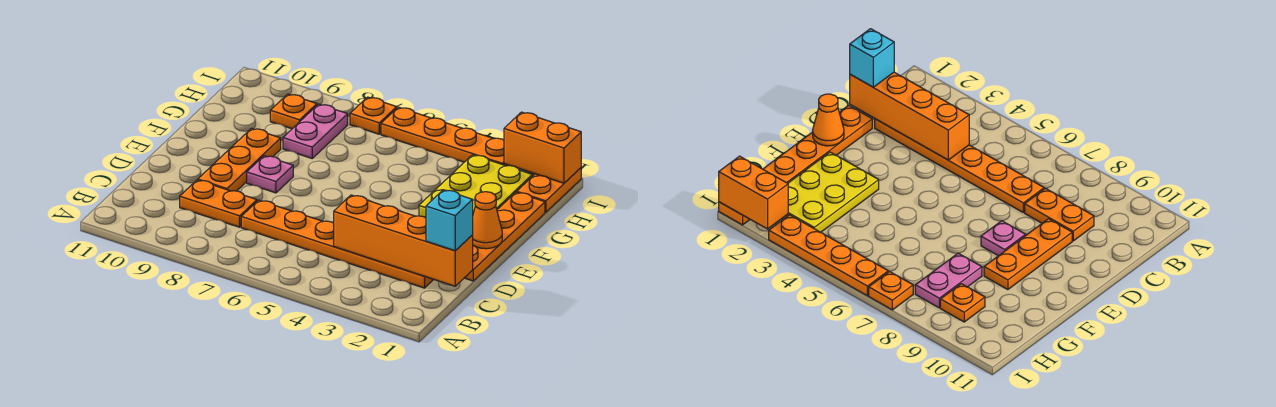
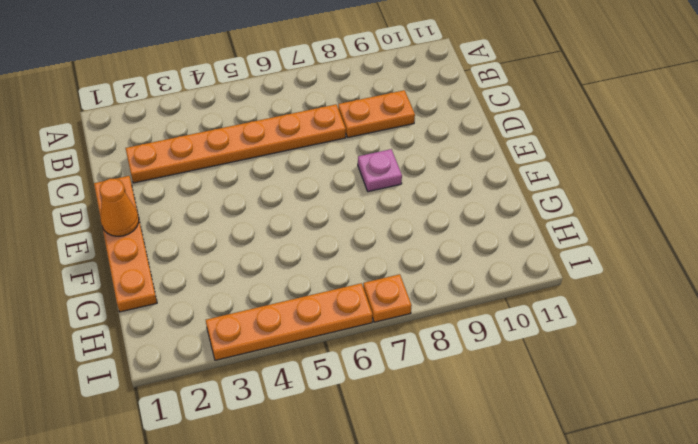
none -> orange plate D9:F9 level 1
none -> yellow plate F2:H3 level 1
none -> pink plate G8:H8 level 1

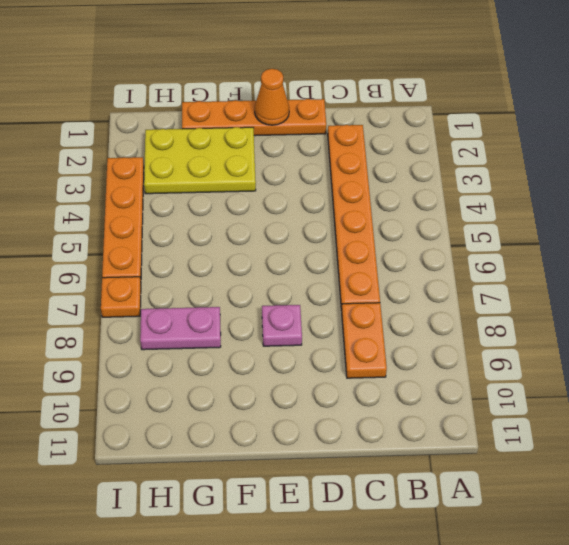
none -> orange plate D9:F9 level 1
none -> orange plate H1:I1 level 1
none -> orange plate H9 level 1

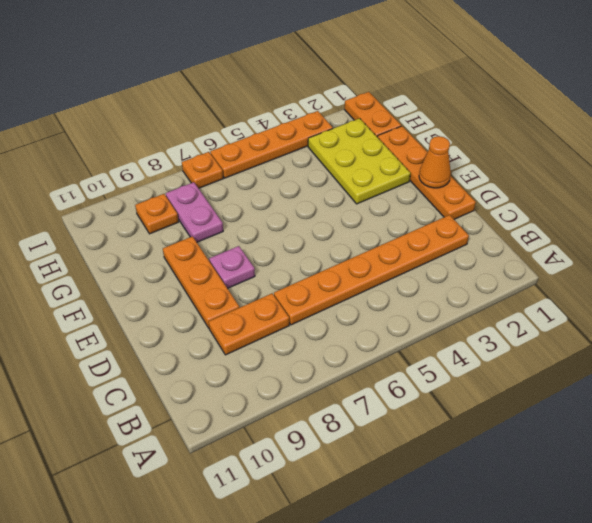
none -> orange brick C1:C4 level 2
none -> orange brick I1:I2 level 2
none -> cyan brick C1 level 3

